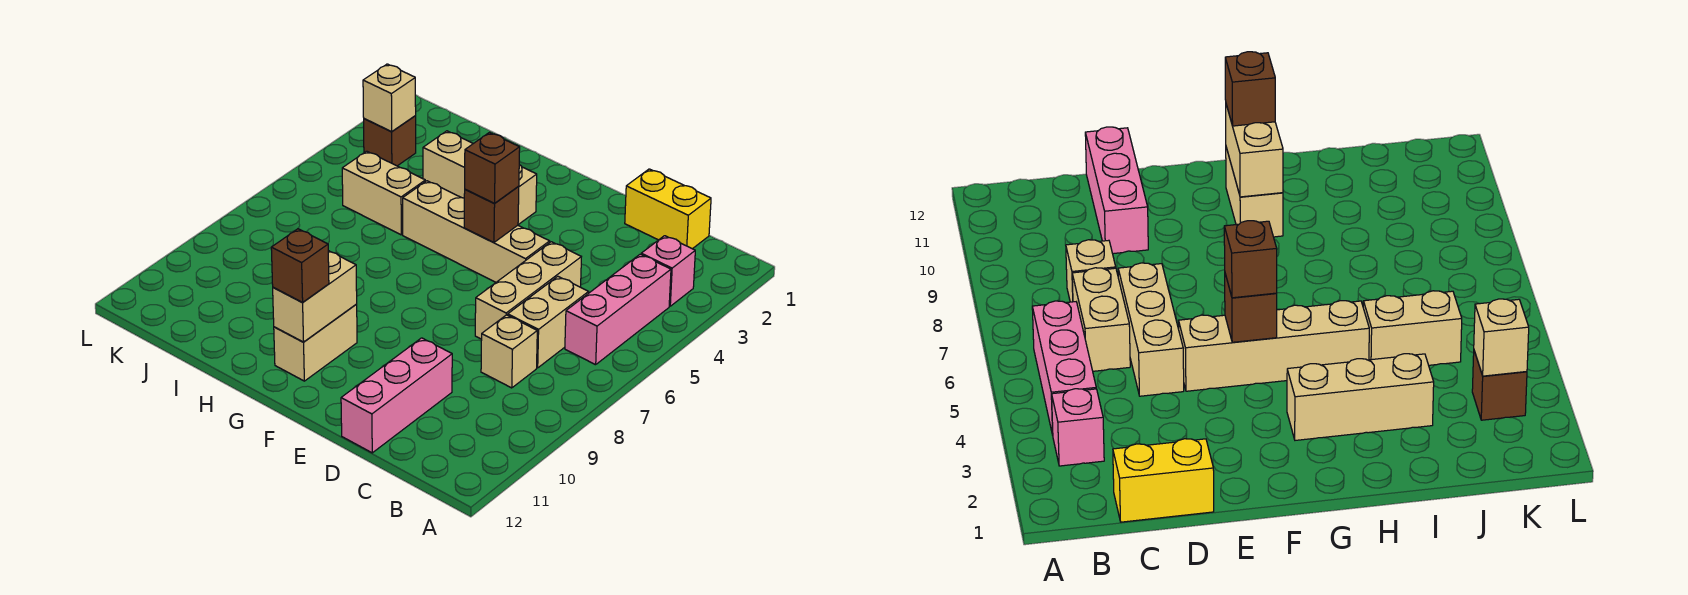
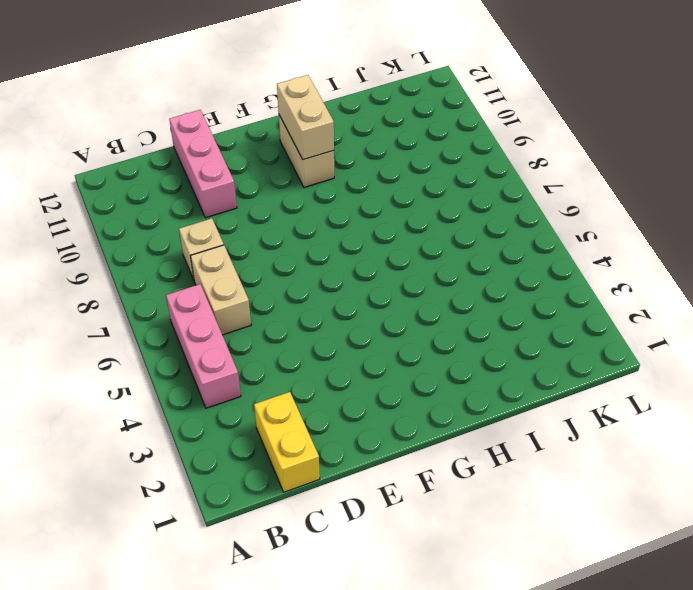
yellow brick C1:C2 level 1 -> yellow brick C1:D1 level 1
none -> pink brick B3 level 1
none -> tan brick D5:D7 level 1
none -> tan brick E5:H5 level 1

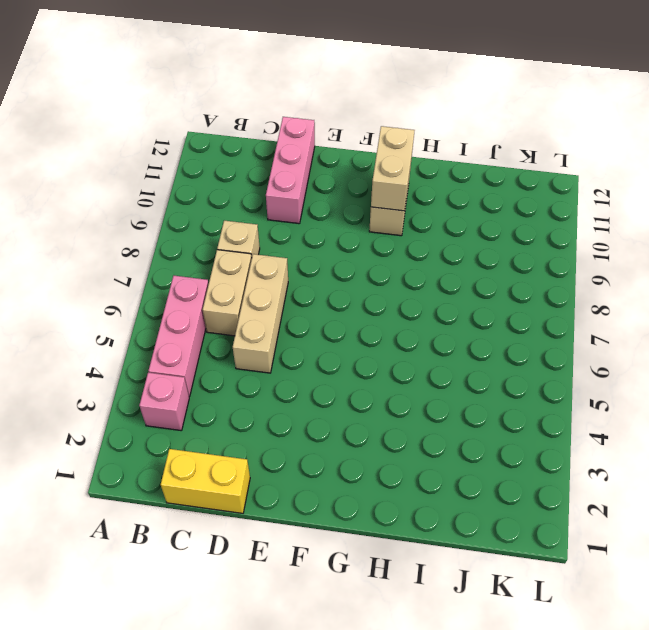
none -> tan brick E5:H5 level 1
none -> tan brick G3:I3 level 1
none -> tan brick I5:J5 level 1

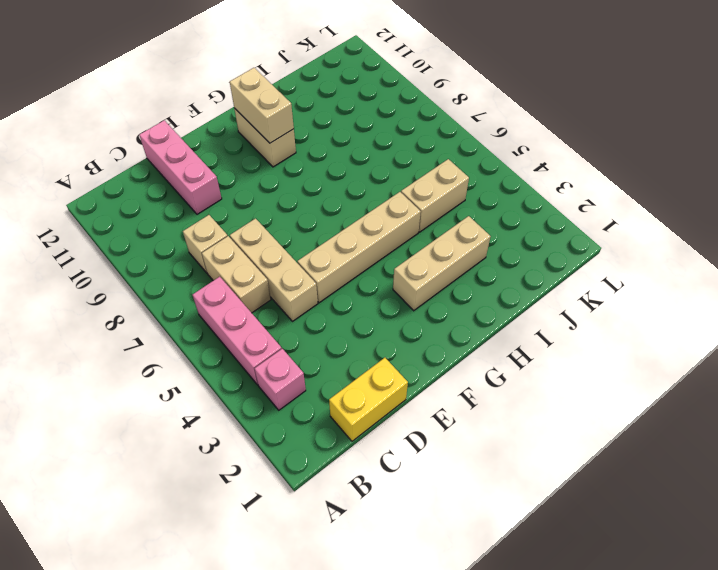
none -> brown brick K3 level 1
none -> brown brick F5 level 2
none -> tan brick K3 level 2

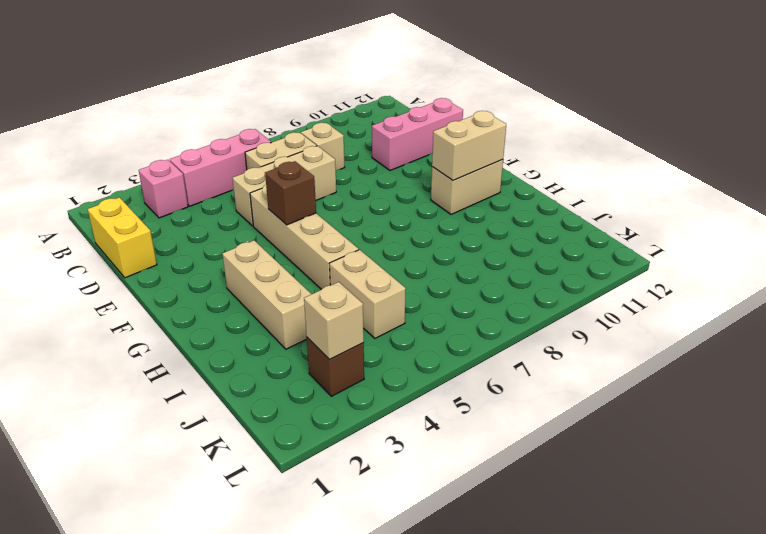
none -> brown brick F5 level 3
none -> brown brick G11 level 3

